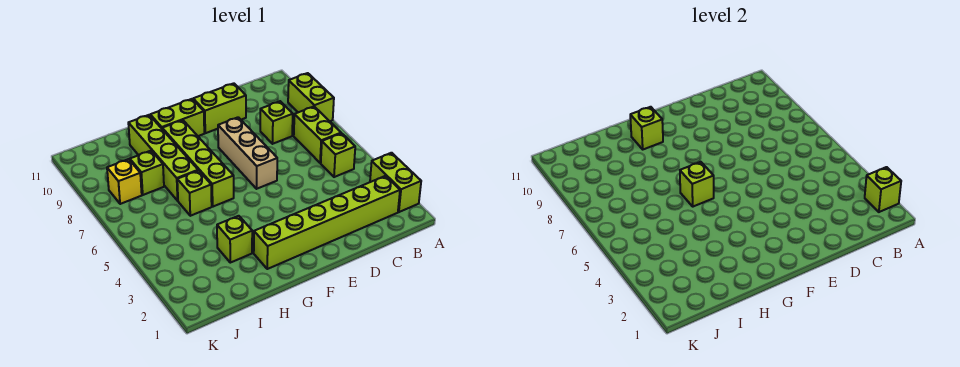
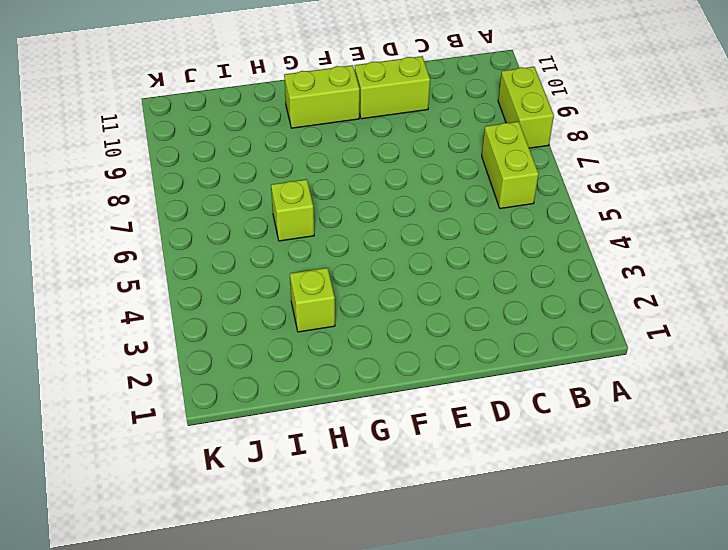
none -> lime brick A2:A3 level 1
none -> lime brick B2:G2 level 1
none -> lime brick B5 level 1

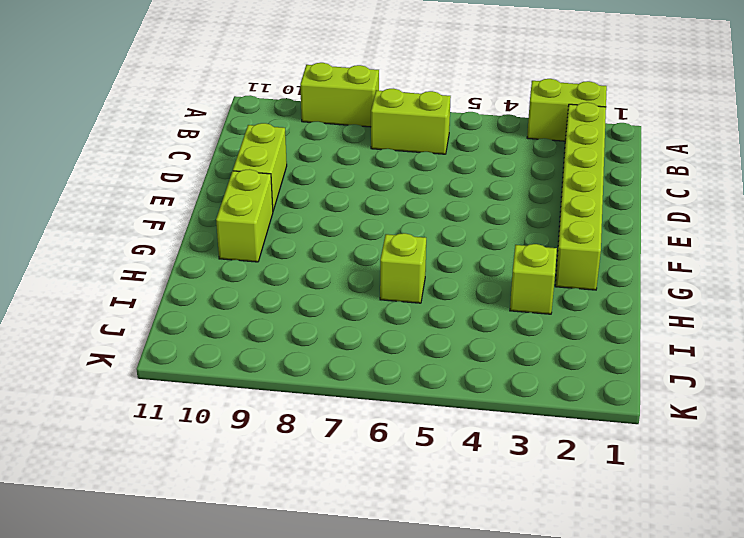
none -> lime brick B5 level 1
none -> lime brick C8 level 1
none -> tan brick E6:E8 level 1

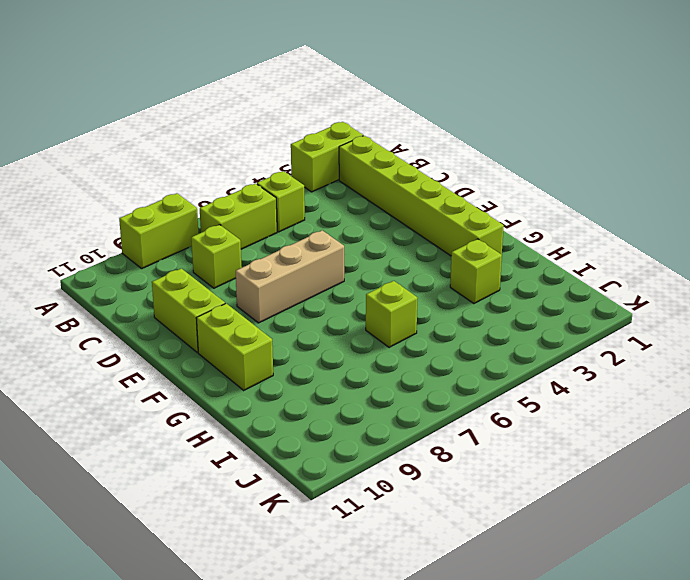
none -> lime brick G6:G9 level 1
none -> lime brick H7:H10 level 1
none -> lime brick I8 level 1

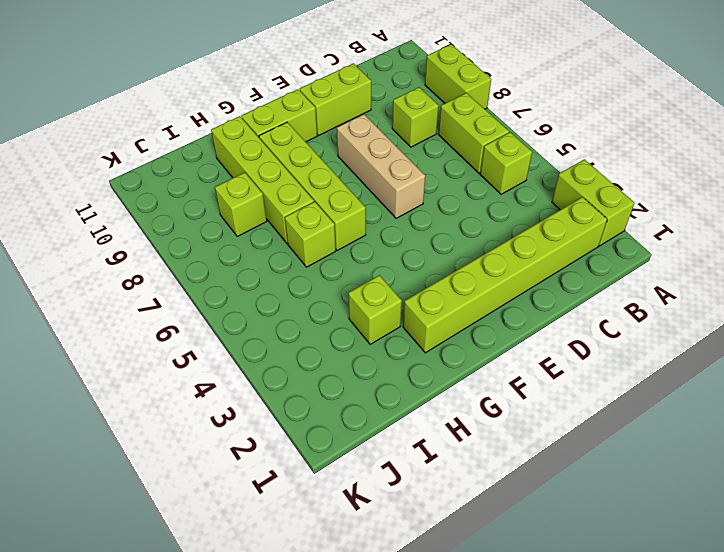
none -> yellow brick J8 level 1
none -> lime brick A2 level 2
none -> lime brick G6 level 2

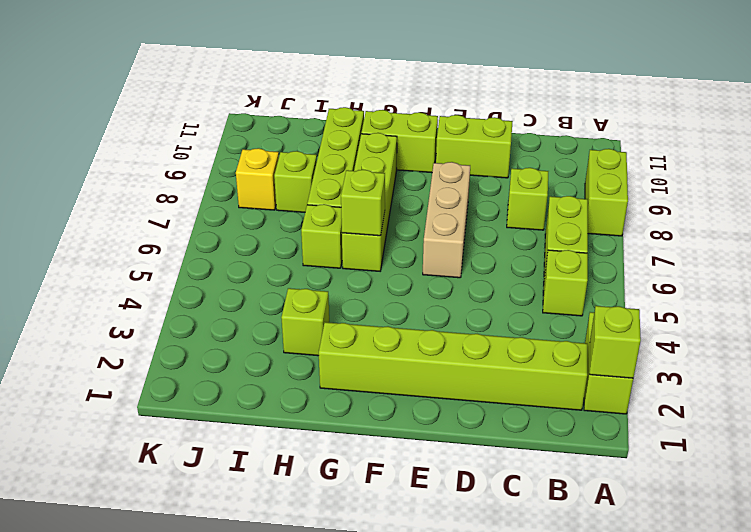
none -> lime brick G10 level 2

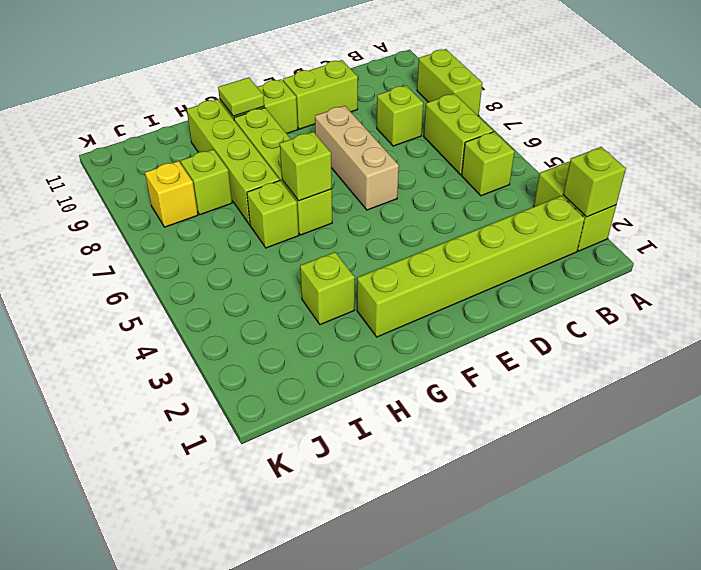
lime tile G10 level 2 -> lime brick G10 level 2

